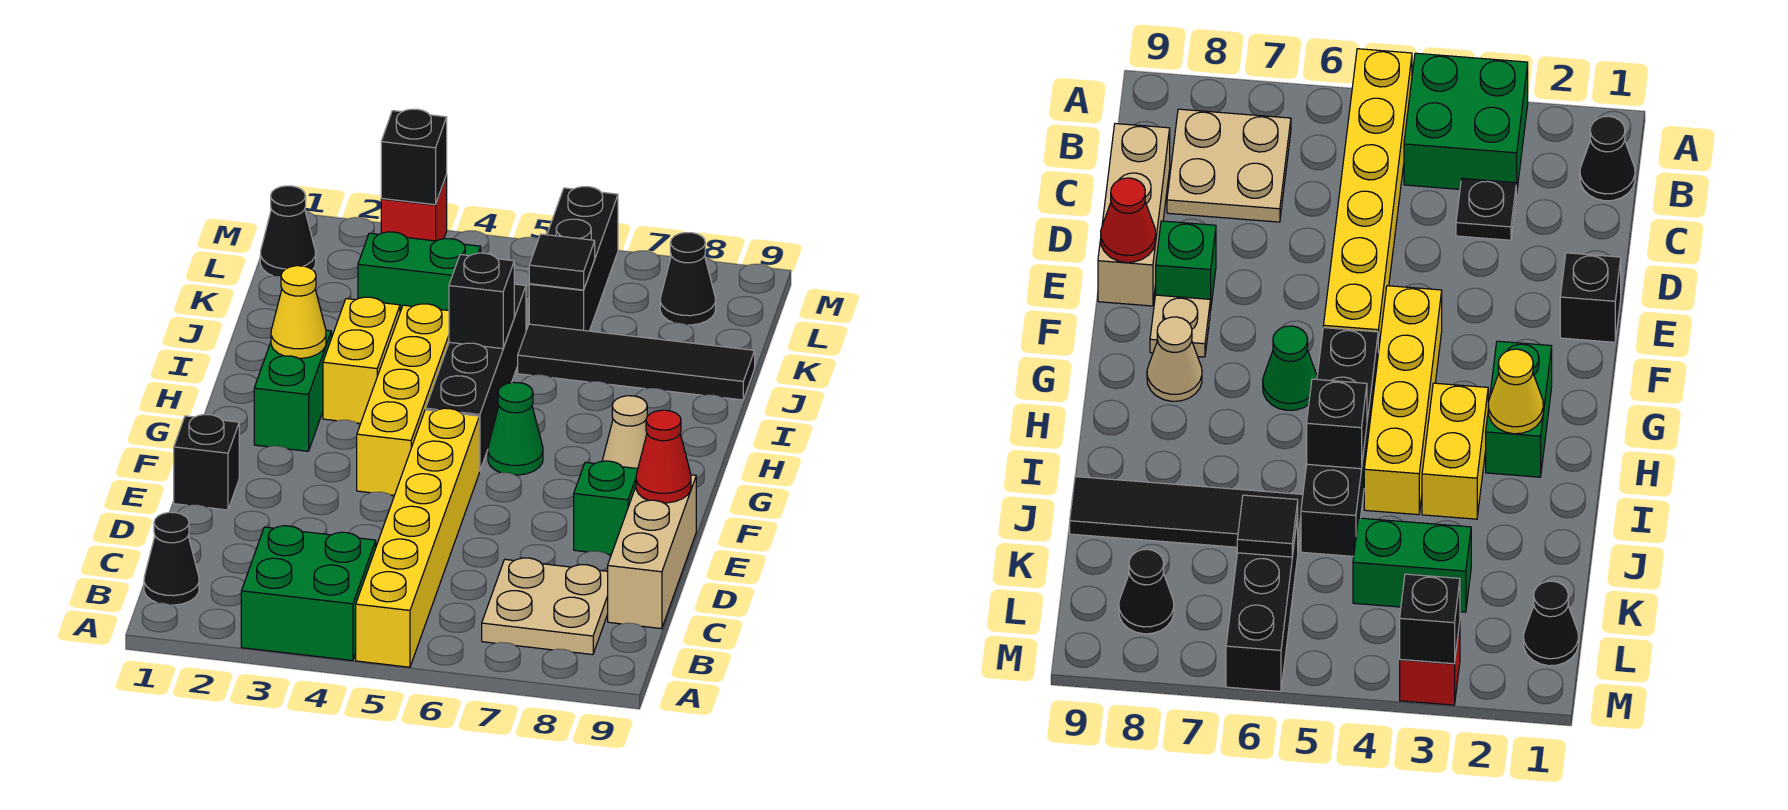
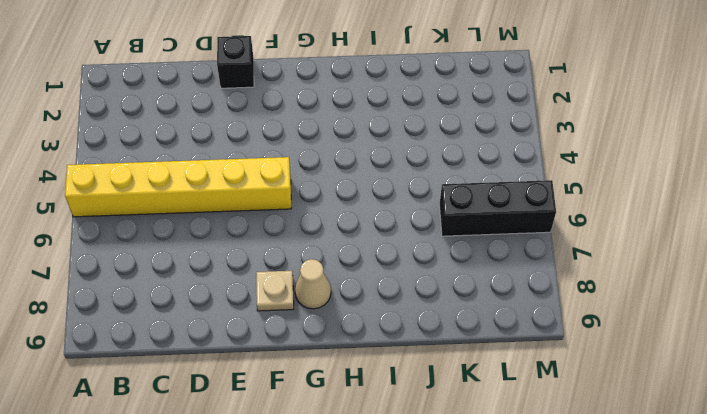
none -> green brick A3:B4 level 1
none -> black cone B1 level 1
none -> tan plate B7:C8 level 1

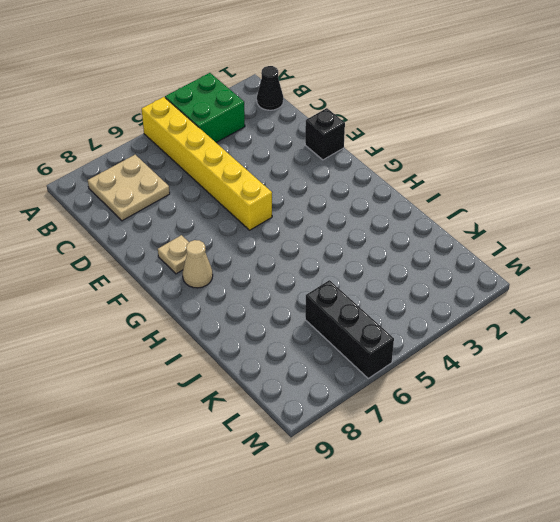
none -> black plate C3 level 1
none -> tan brick C9:E9 level 1
none -> green brick E8 level 1

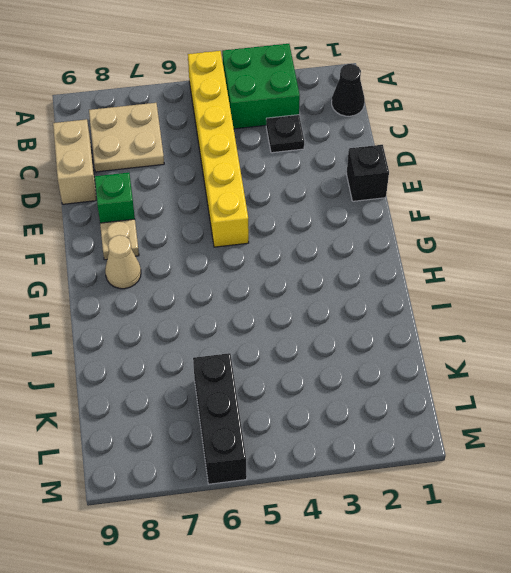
tan brick C9:D9 level 1 -> tan brick C9:E9 level 1
none -> yellow brick F4:I4 level 1
none -> green brick G2:H2 level 1
none -> black brick G5:J5 level 1

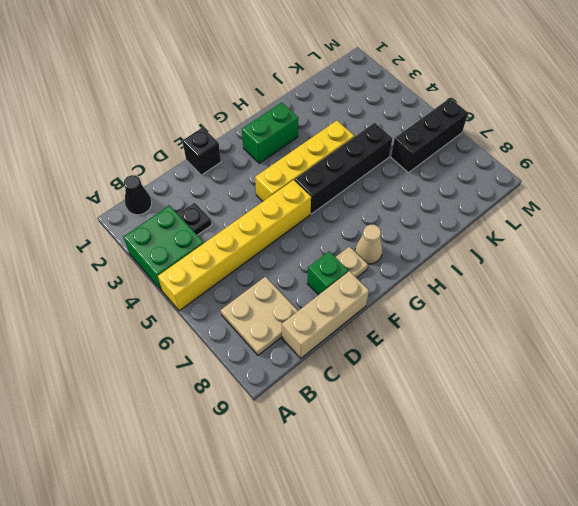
none -> green cone G6 level 1
none -> yellow brick H3:I3 level 1
none -> black tile J6:J9 level 1

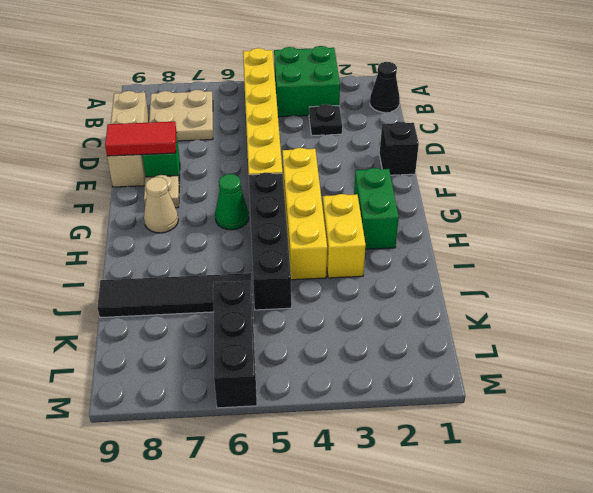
red tile E8:E9 level 2 -> red cone E9 level 2
none -> green brick K3:K4 level 1
none -> black cone L1 level 1
none -> black cone L8 level 1

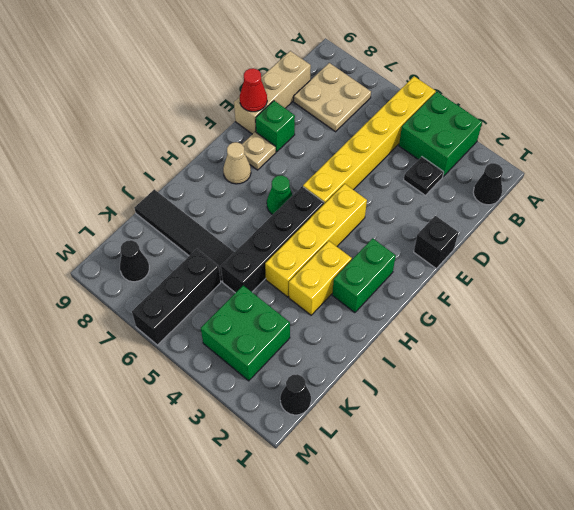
green brick K3:L4 level 1 -> green brick K3:K4 level 1
none -> red brick M3 level 1
none -> yellow cone H2 level 2
none -> black brick I5 level 2

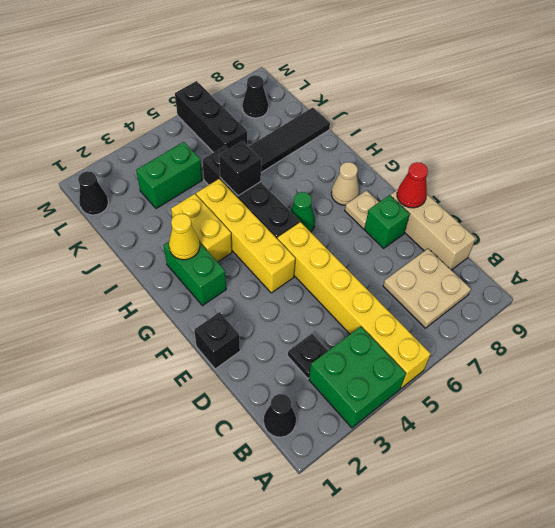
none -> red brick M3 level 1
none -> black tile K6 level 2
none -> black brick M3 level 2

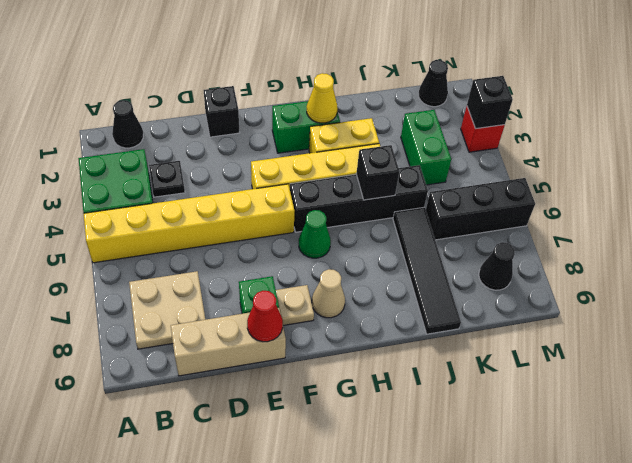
none -> black tile K6 level 2

